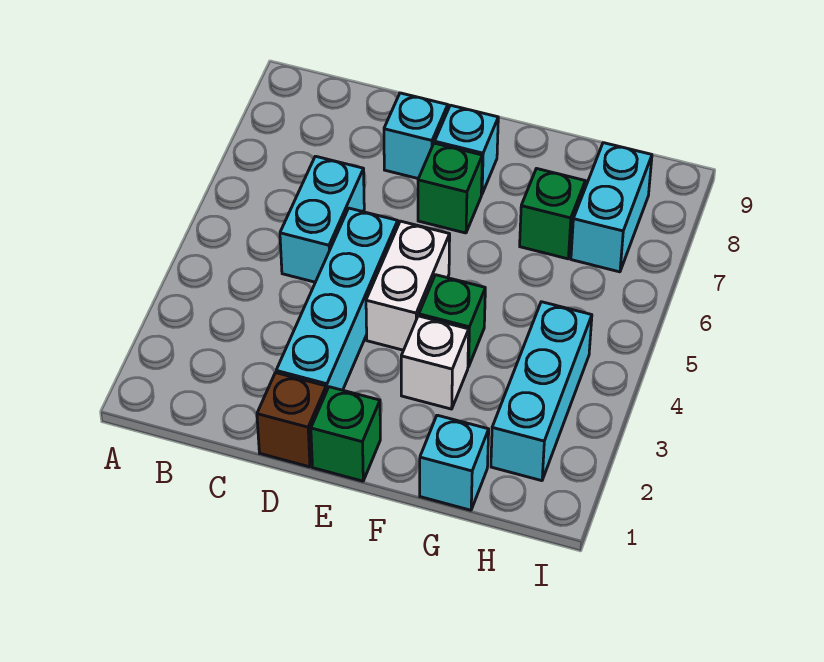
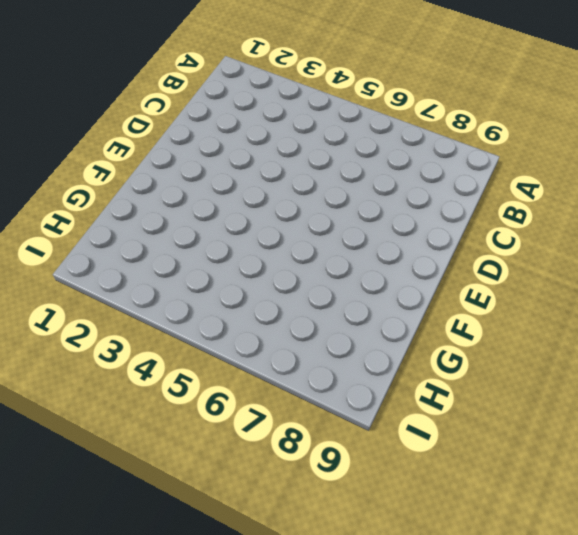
none -> cyan brick C5:C6 level 1
none -> brown brick D1 level 1
none -> cyan brick D2:D5 level 1

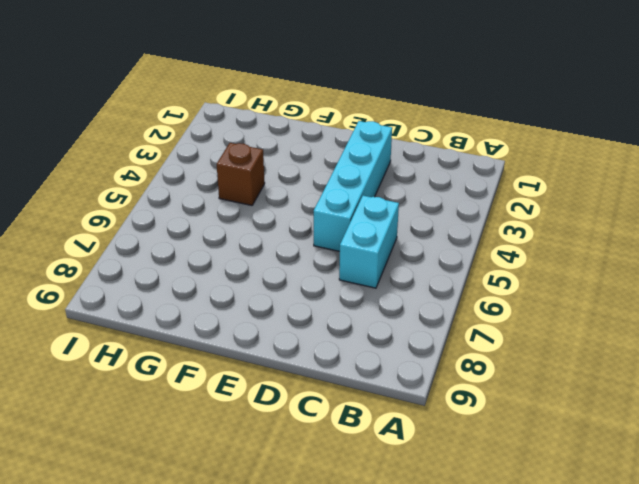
brown brick G4 level 1 -> brown brick D1 level 1
none -> cyan brick D8 level 1
none -> green brick E1 level 1
none -> white brick E4:E5 level 1

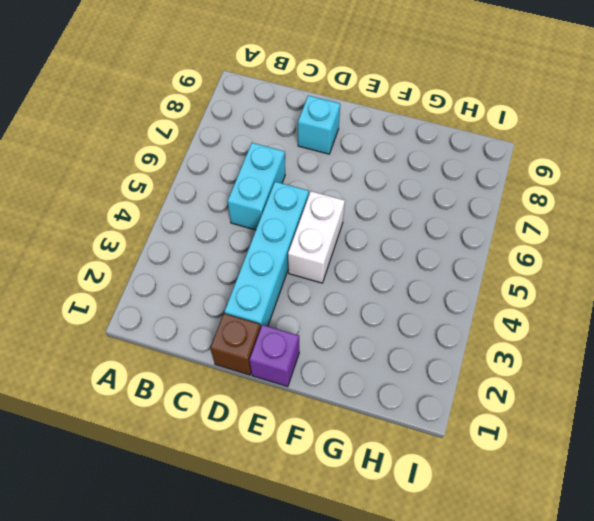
purple brick E1 level 1 -> green brick E1 level 1
none -> green brick E7 level 1
none -> cyan brick E8 level 1
none -> white brick F3 level 1

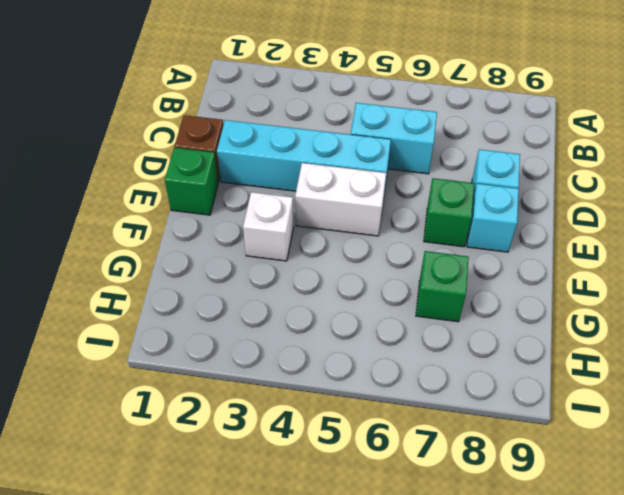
none -> green brick F4 level 1
none -> cyan brick G1 level 1
none -> cyan brick H2:H4 level 1

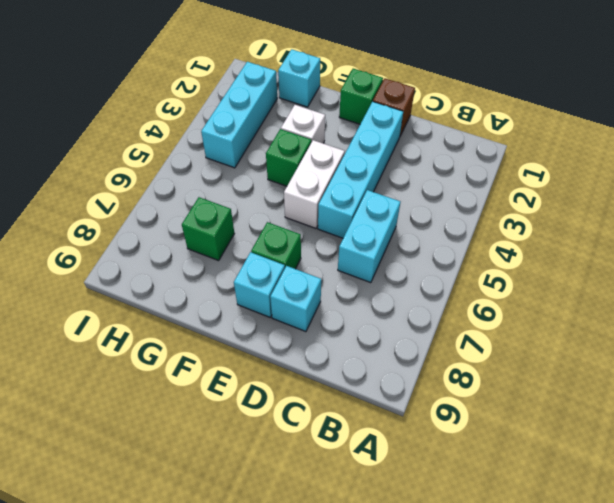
none -> cyan brick H7:H8 level 1

